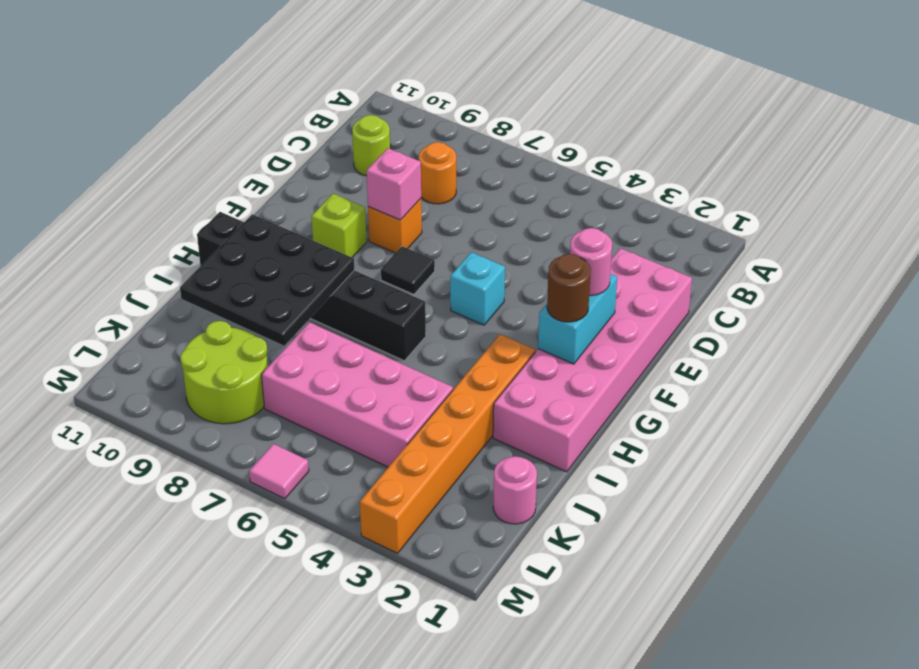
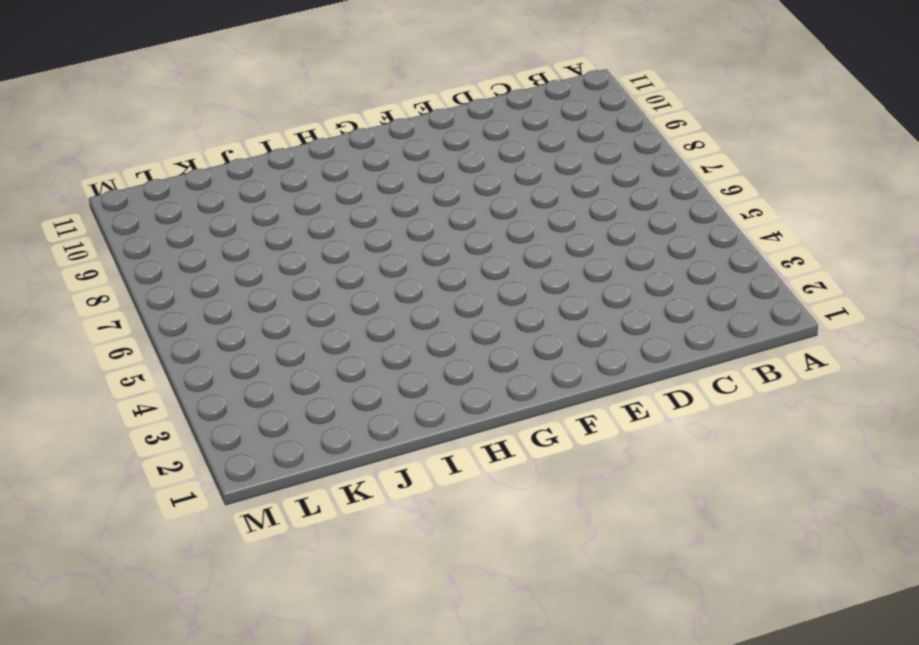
none -> orange round brick C8 level 1
none -> lime round brick C10 level 1
none -> pink brick D1:I2 level 1

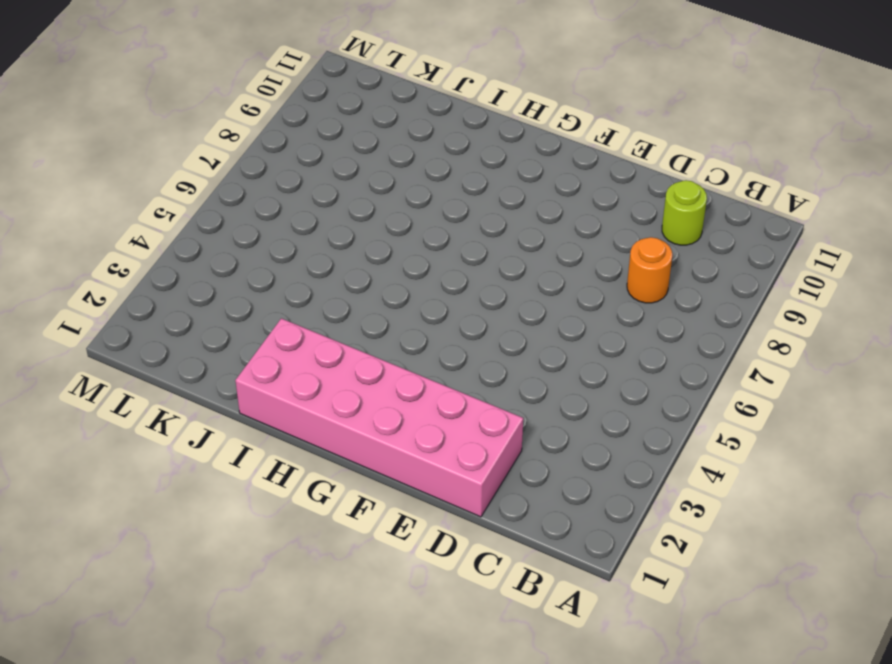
none -> orange brick E8 level 1
none -> cyan brick F5 level 1
none -> black tile F7 level 1

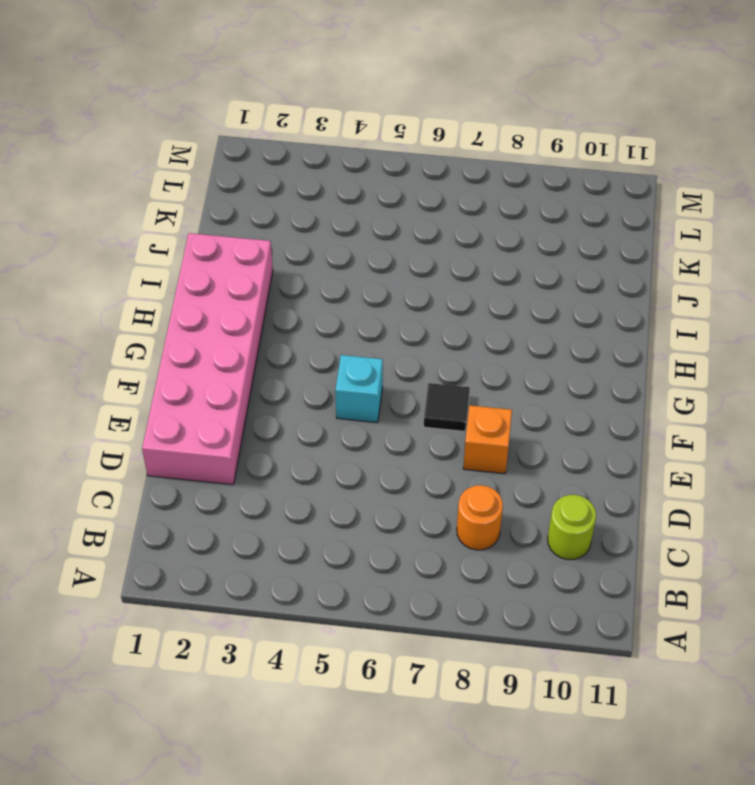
none -> lime brick F9 level 1
none -> orange brick H3:M3 level 1
none -> black brick H6:H11 level 1

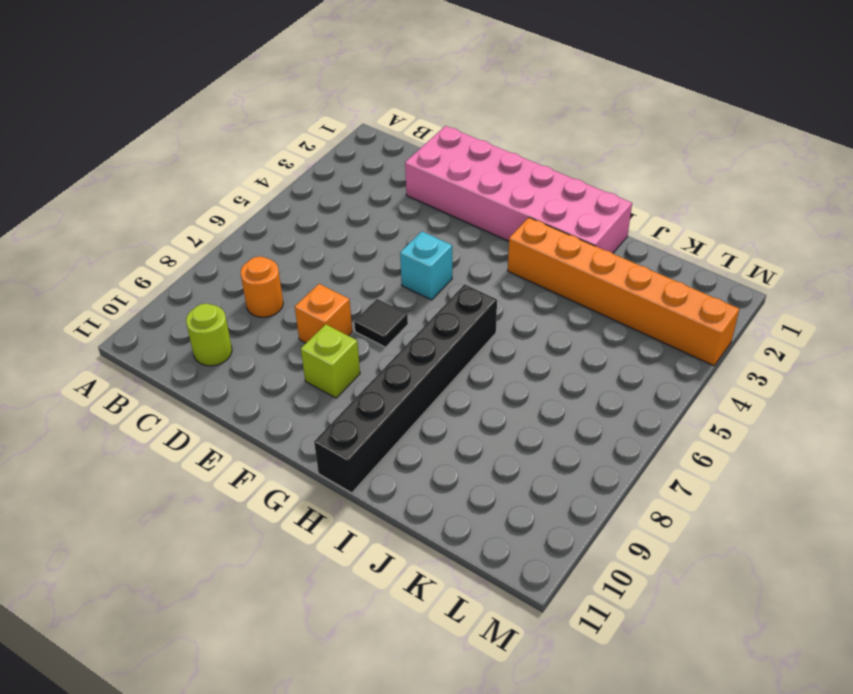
none -> pink brick J4:K7 level 1
none -> pink round brick K1 level 1
none -> lime round brick K8:L9 level 1

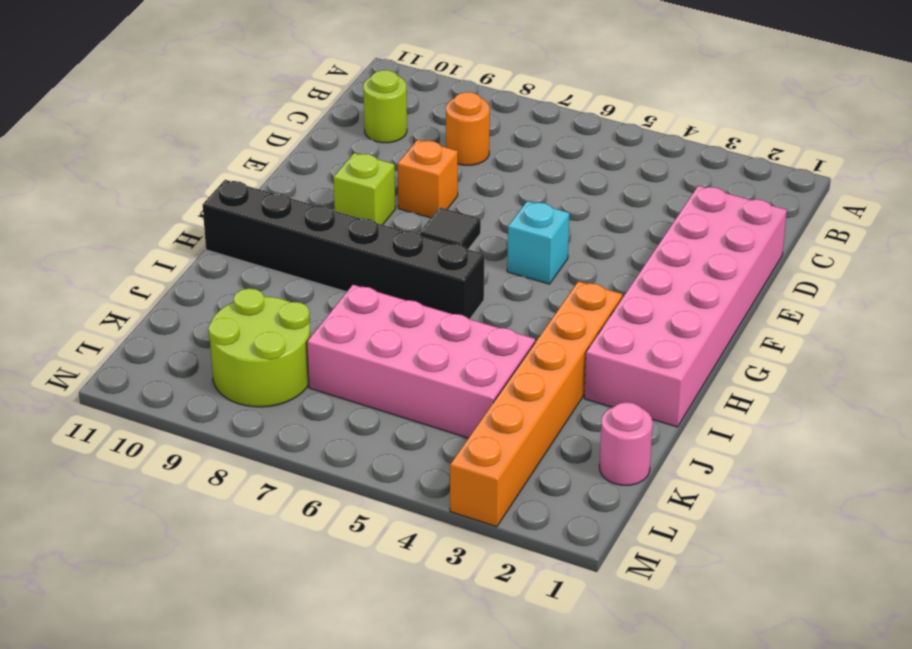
none -> pink tile M6 level 1
none -> pink brick E8 level 2
none -> cyan brick F2:G2 level 2

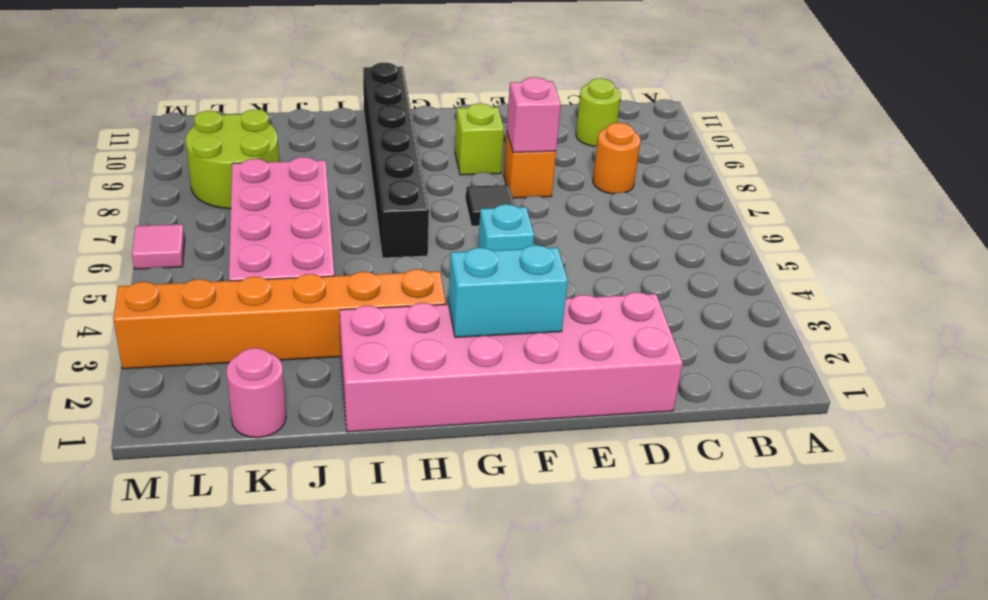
none -> black plate H8:J10 level 2
none -> pink round brick F2 level 3
none -> brown round brick G2 level 3

